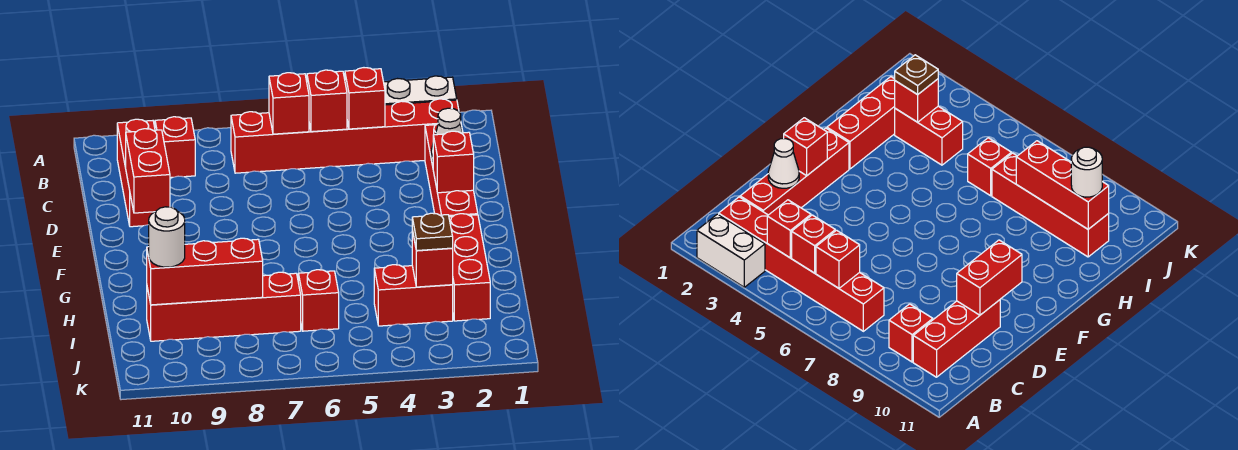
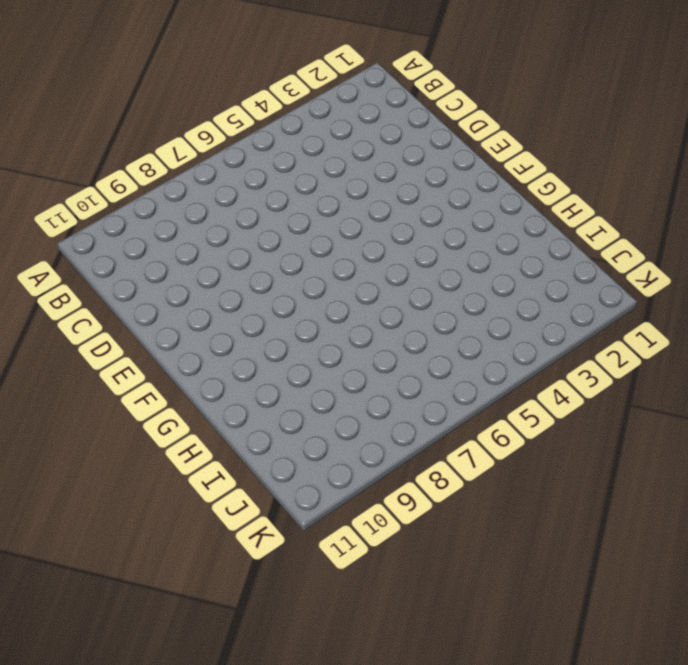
none -> white brick A2:A3 level 1
none -> red brick B2:B7 level 1
none -> red brick B9 level 1

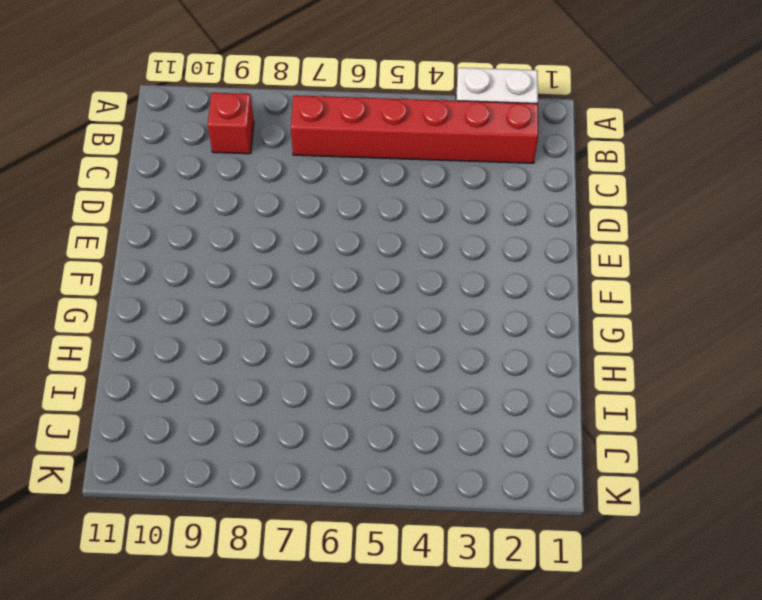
none -> red brick B10:D10 level 1
none -> red brick C2:F2 level 1
none -> red brick G2:I2 level 1

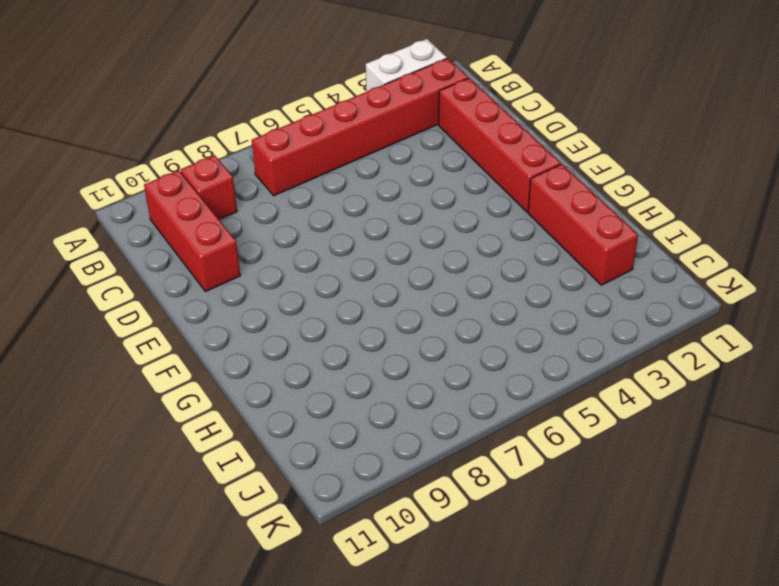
none -> red brick I3:I4 level 1
none -> red brick I6 level 1
none -> red brick I7:I10 level 1

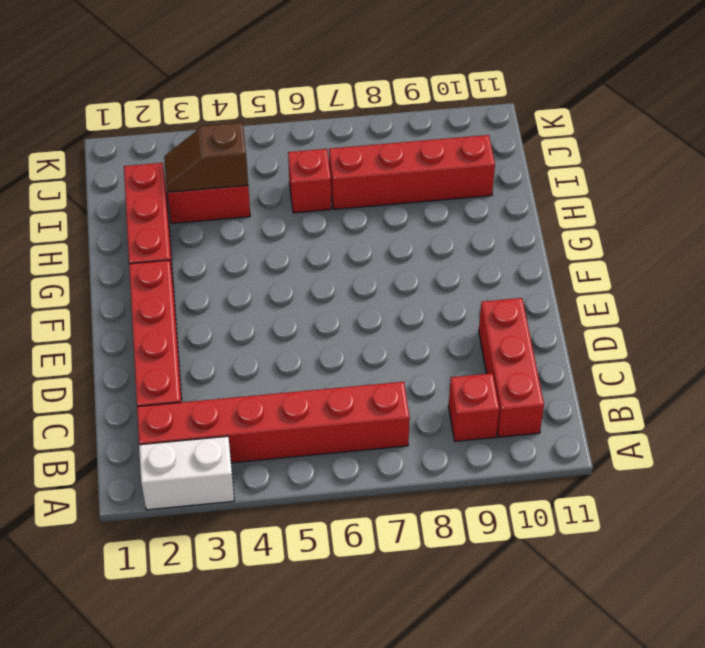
brown slope I3:I4 level 2 top 4 -> red brick I3 level 2
none -> red brick B4 level 2
none -> red brick B5 level 2
none -> red brick B6 level 2

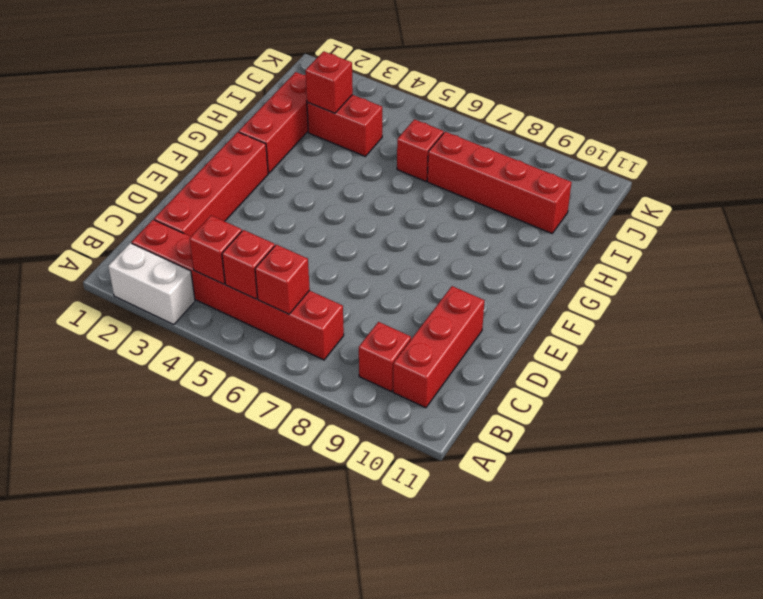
none -> white cone D2 level 2
none -> red brick D10:E10 level 2
none -> red brick E2 level 2

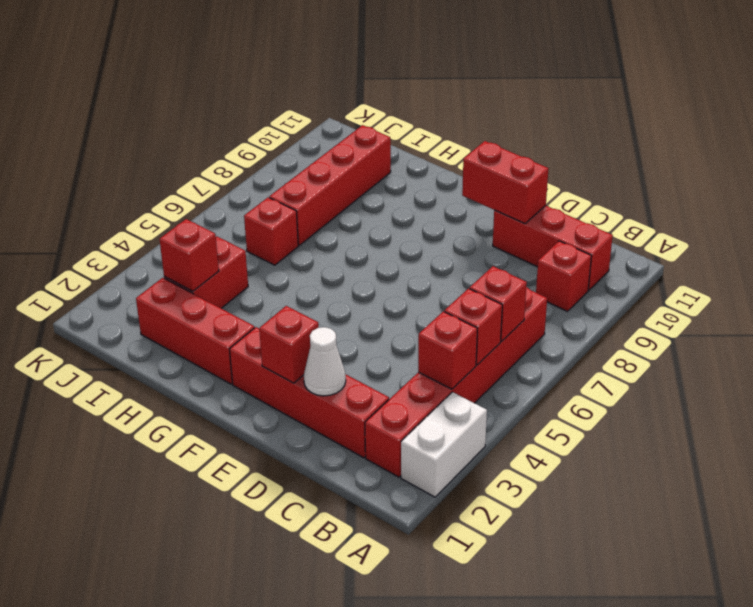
none -> red brick I8:I10 level 2
none -> brown plate I3 level 3
none -> white round brick I10 level 3

